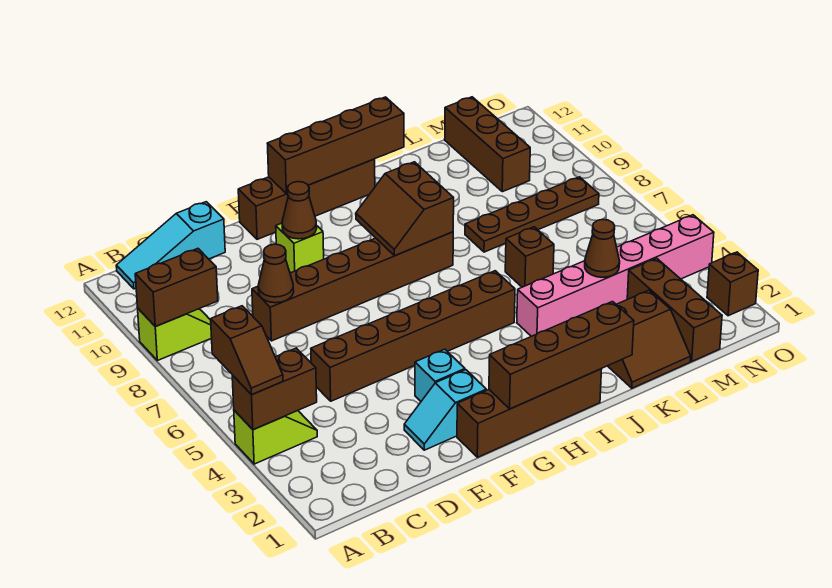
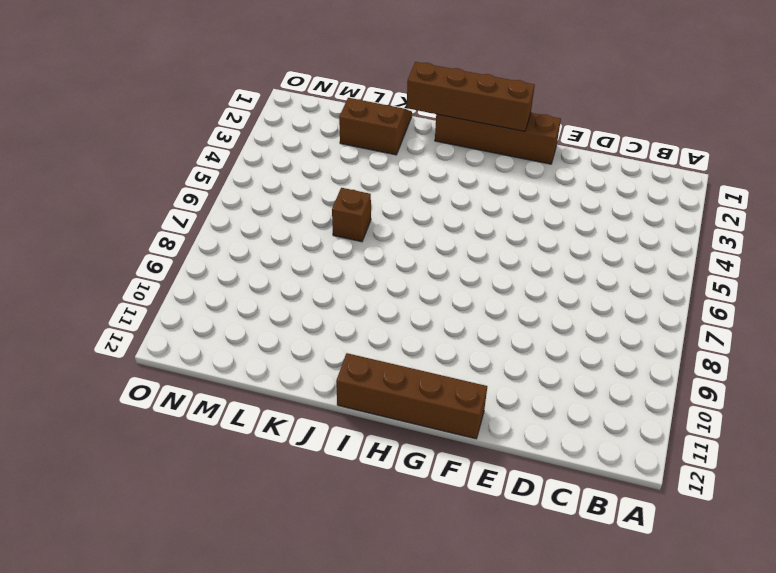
none -> lime slope A4:B4 level 1 top A
none -> lime slope A9:B9 level 1 top A
none -> cyan slope B12:D12 level 1 top D

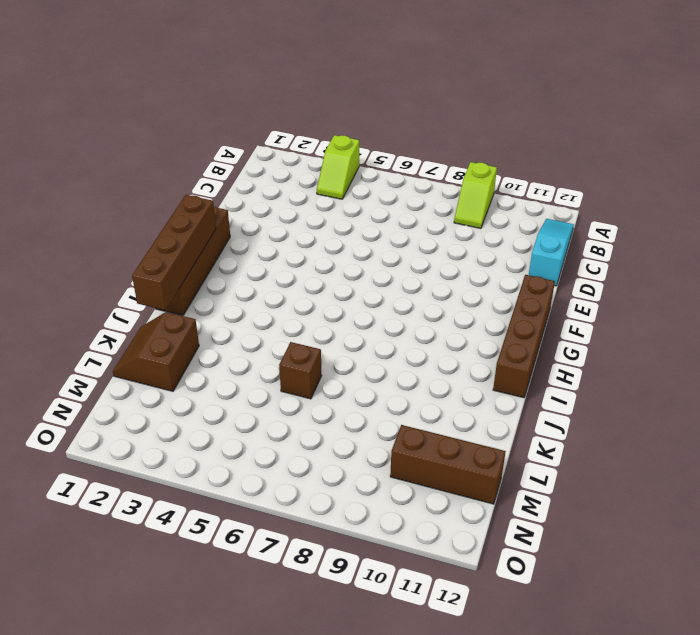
none -> brown brick D5:I5 level 1
none -> brown brick D8:I8 level 1
none -> cyan slope E2:F2 level 1 top F

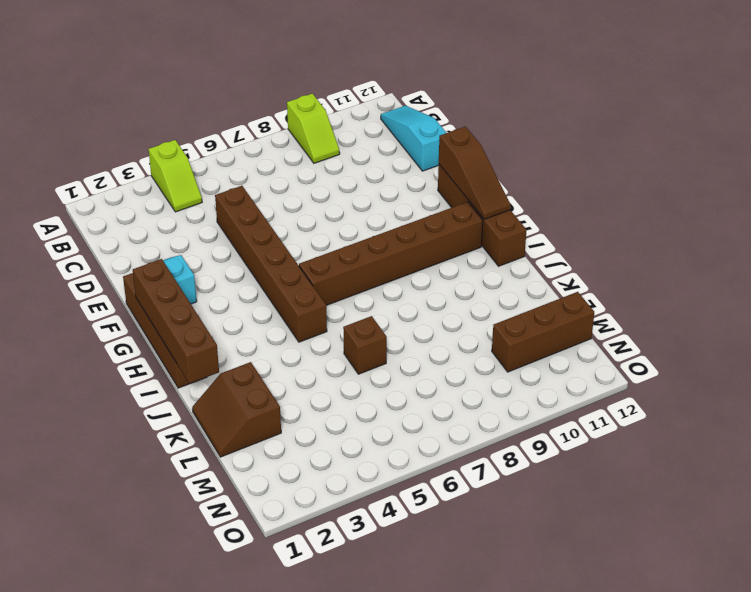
brown slope F12:H12 level 2 top F -> brown brick G12:J12 level 2
brown brick H6:H11 level 1 -> brown brick D8:I8 level 1
none -> cyan brick F3 level 1
none -> lime brick F10 level 1
none -> pink brick J4:O4 level 1

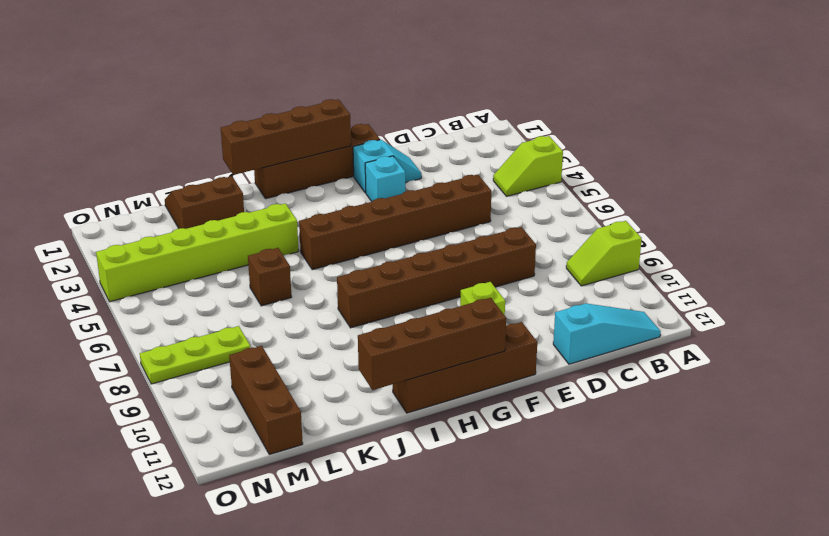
lime brick J4:O4 level 1 -> pink brick J4:O4 level 1
lime plate M8:O8 level 1 -> brown plate K8:N8 level 1
none -> brown brick M1:M3 level 1
none -> brown brick O2 level 1
none -> brown brick A4:B4 level 2

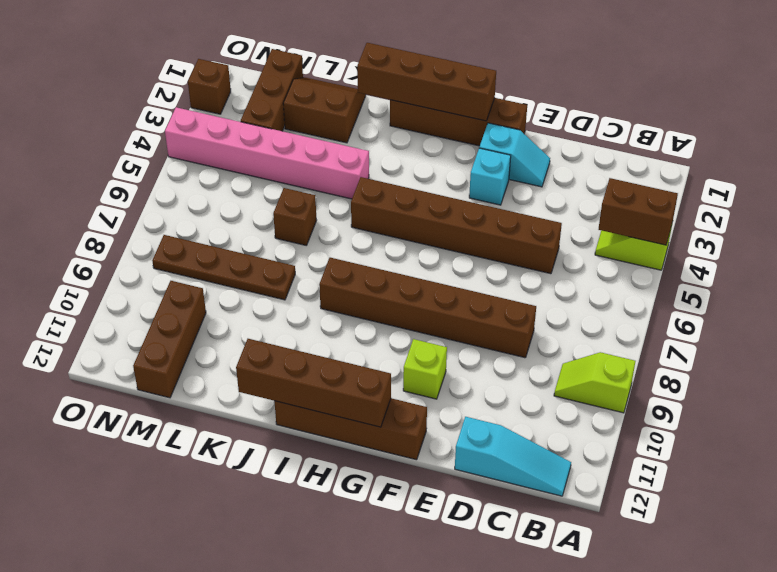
none -> brown brick A9:B9 level 2
none -> brown cone D8 level 2
none -> brown cone F10 level 2

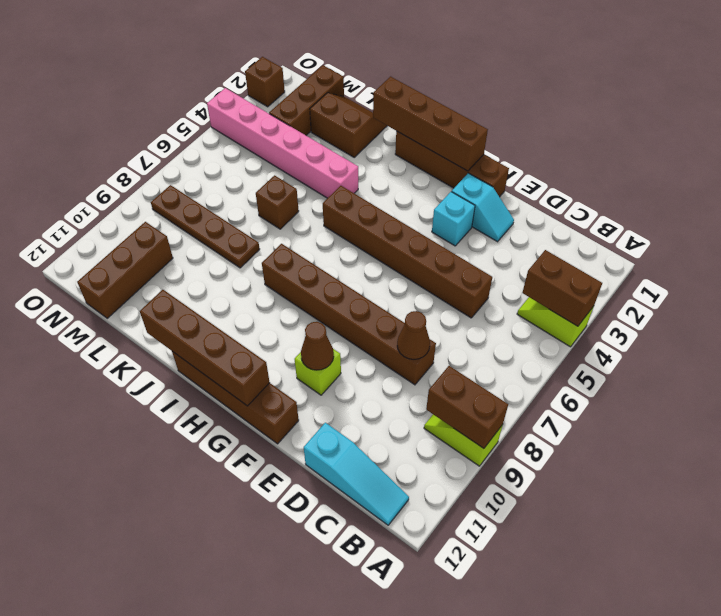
none -> brown slope H8:I9 level 2 top I
none -> brown cone L4 level 2
none -> brown slope A4:A5 level 3 top 5

